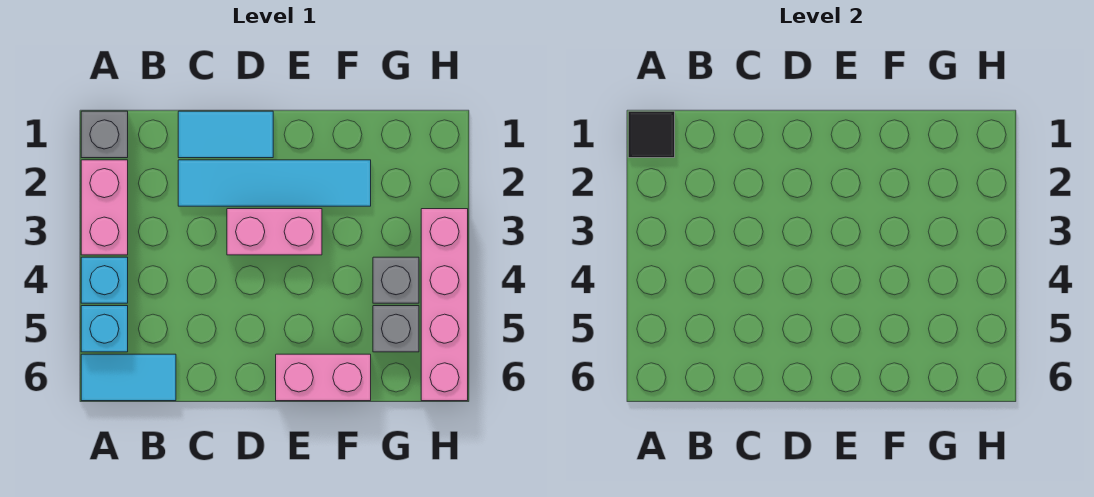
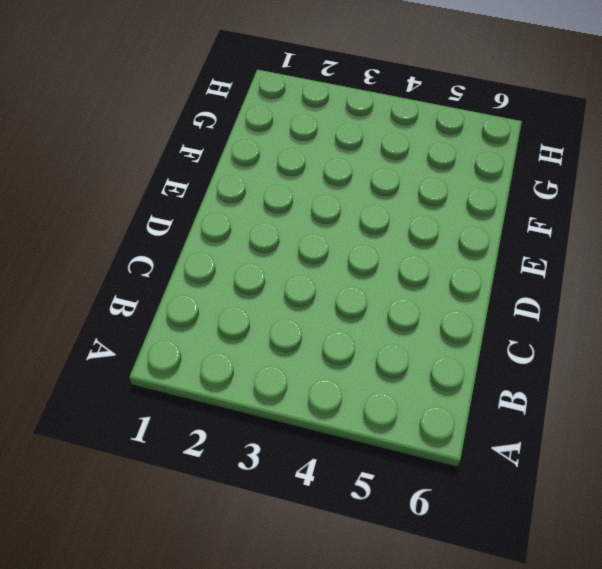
none -> grey brick A1 level 1
none -> pink brick A2:A3 level 1
none -> cyan brick A4 level 1

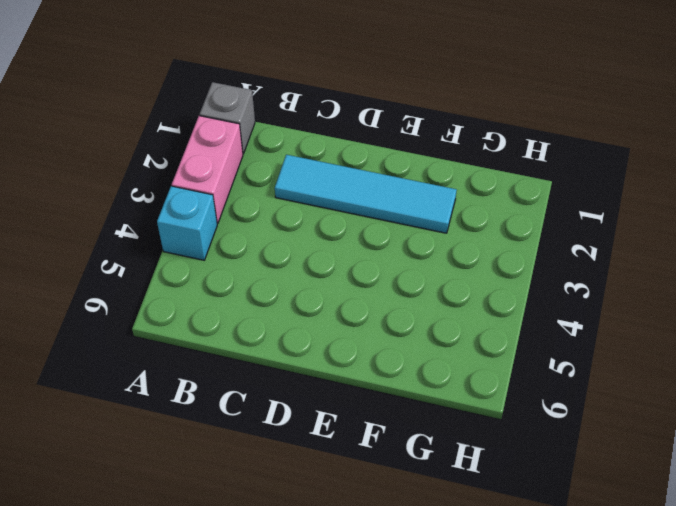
none -> cyan brick A5 level 1
none -> cyan tile A6:B6 level 1
none -> cyan tile C1:D1 level 1

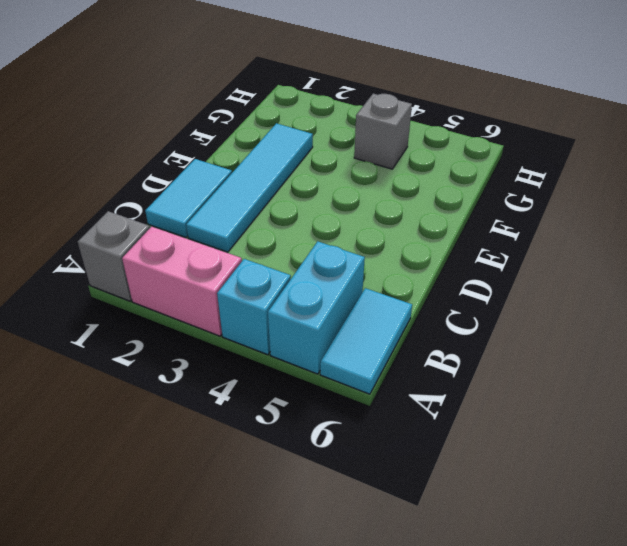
cyan brick A5:B5 level 1 -> cyan brick A5 level 1
none -> pink brick D3:E3 level 1
none -> pink brick E6:F6 level 1
none -> grey brick G5 level 1

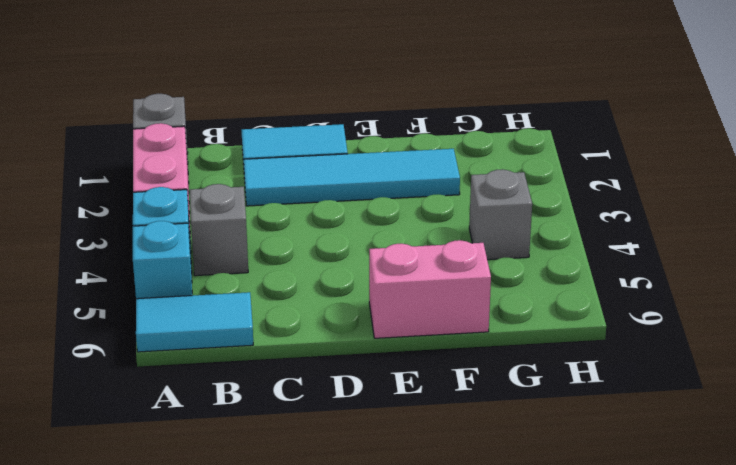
grey brick B4 level 1 -> grey brick G5 level 1
none -> pink brick D3:E3 level 1
none -> pink brick H3:H6 level 1
none -> black tile A1 level 2

